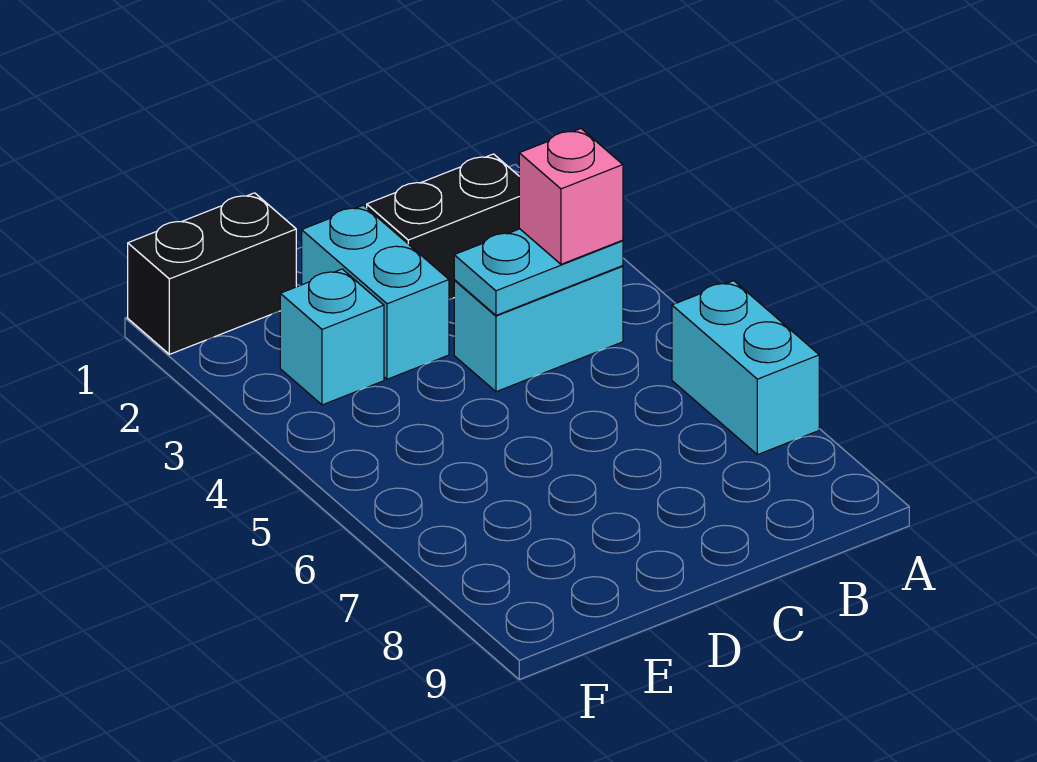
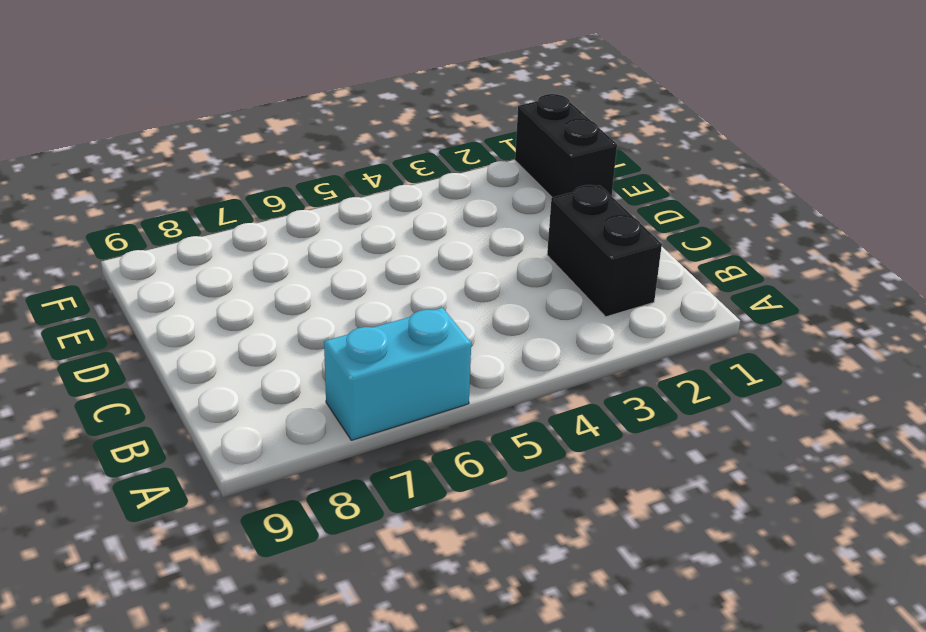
none -> cyan brick B4:C4 level 1
none -> cyan brick D2:D3 level 1

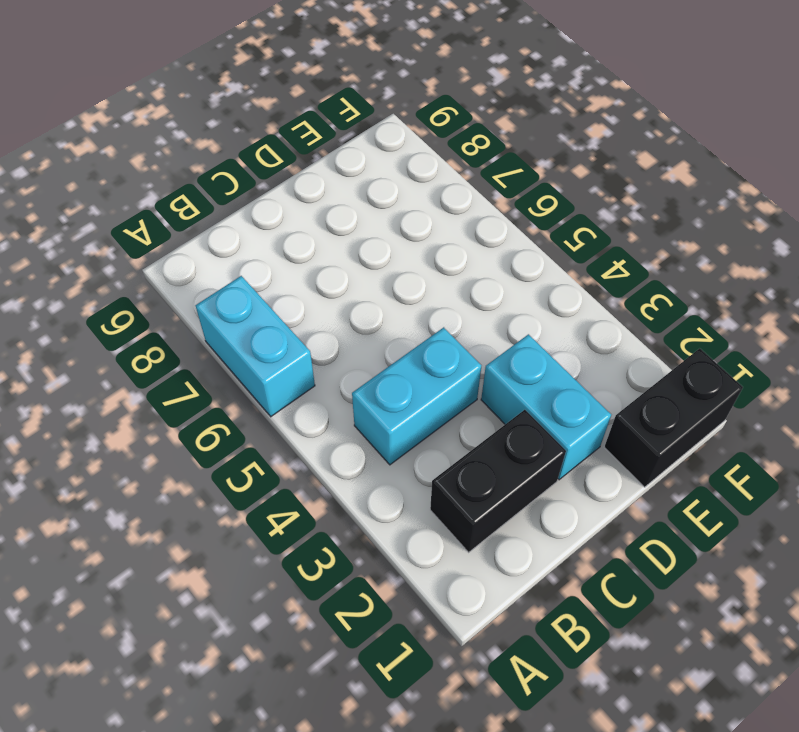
none -> cyan brick E3 level 1
none -> cyan plate B4:C4 level 2

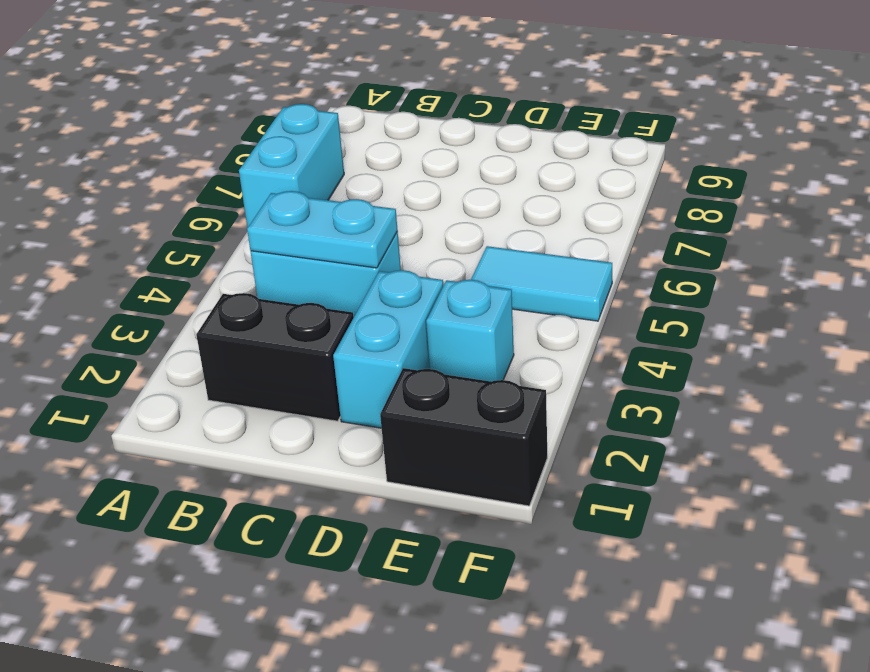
cyan tile E5:F5 level 1 -> none
none -> pink brick B4 level 3

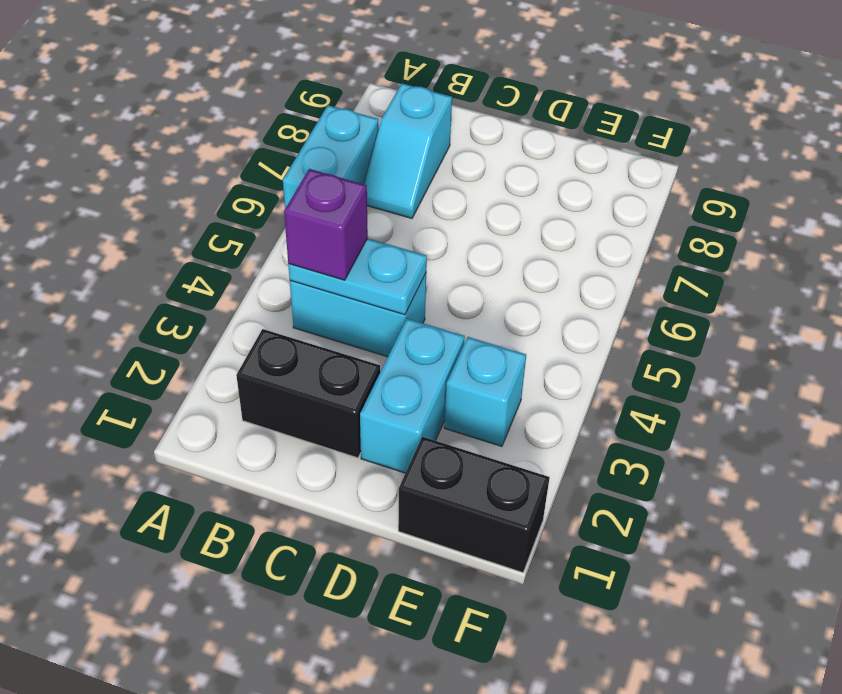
purple brick B4 level 3 -> pink brick B4 level 3
cyan slope B7:B8 level 1 top 8 -> none

